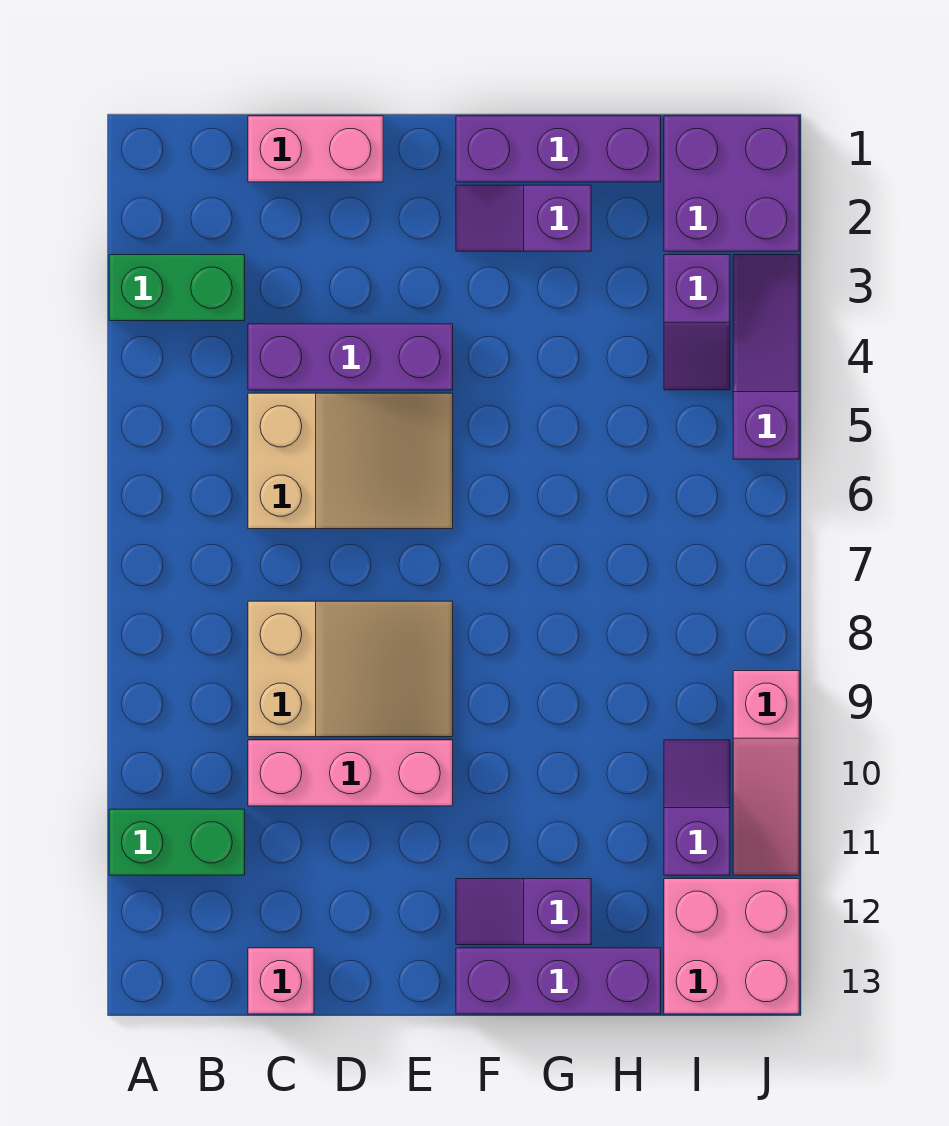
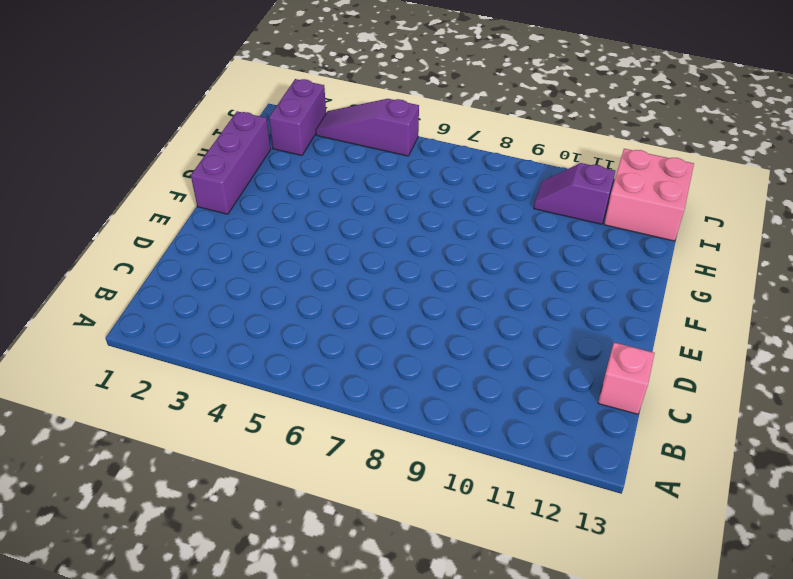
purple brick I2:J2 level 1 -> purple brick I1:J2 level 1
none -> green brick A3:B3 level 1
none -> green brick A11:B11 level 1
none -> pink brick C1:D1 level 1

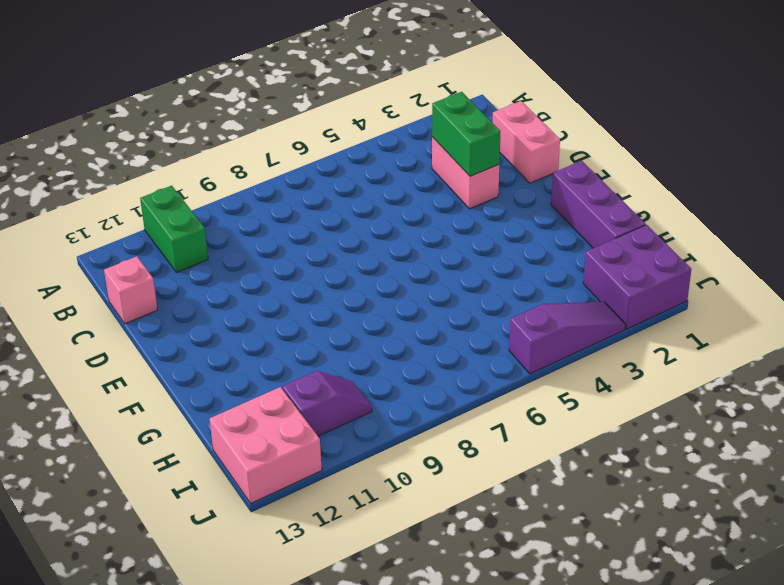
pink brick C3:D3 level 1 -> none
green brick C3:D3 level 2 -> green brick A3:B3 level 1
none -> purple brick C4:E4 level 1
none -> tan slope C5:E6 level 1 top C
none -> tan slope C8:E9 level 1 top C

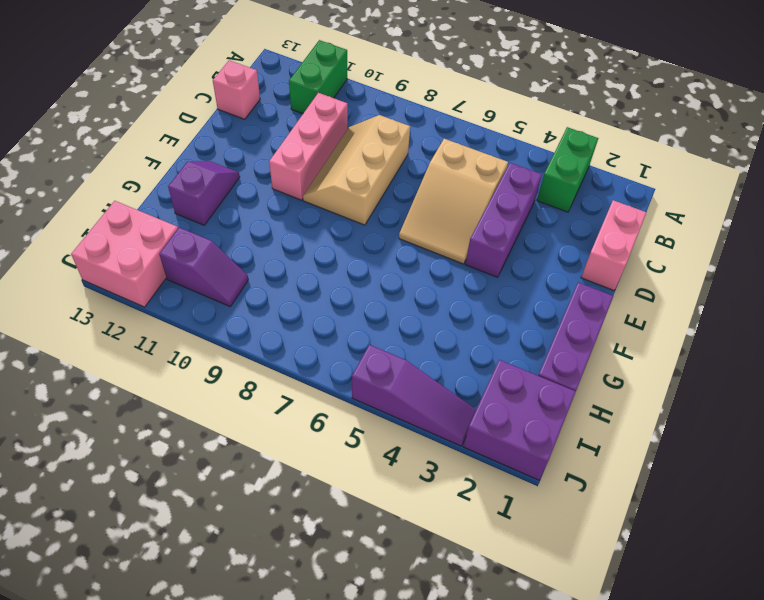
tan slope C8:E9 level 1 top 8 -> tan slope C8:E9 level 1 top C
none -> purple slope F2:G2 level 1 top G
none -> purple brick F13:H13 level 1
none -> purple slope I3:I4 level 1 top 3

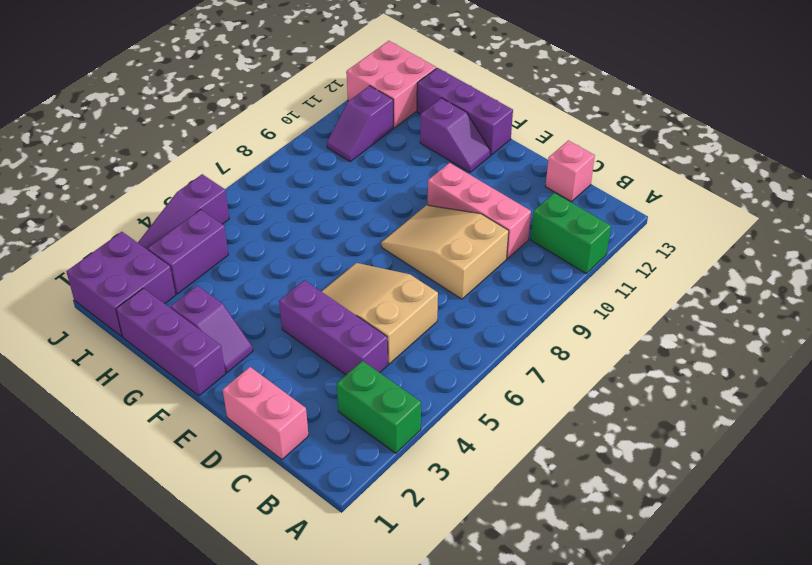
purple brick I3:I4 level 1 -> purple slope I3:I4 level 1 top 3
none -> pink slope J9:J11 level 1 top 9

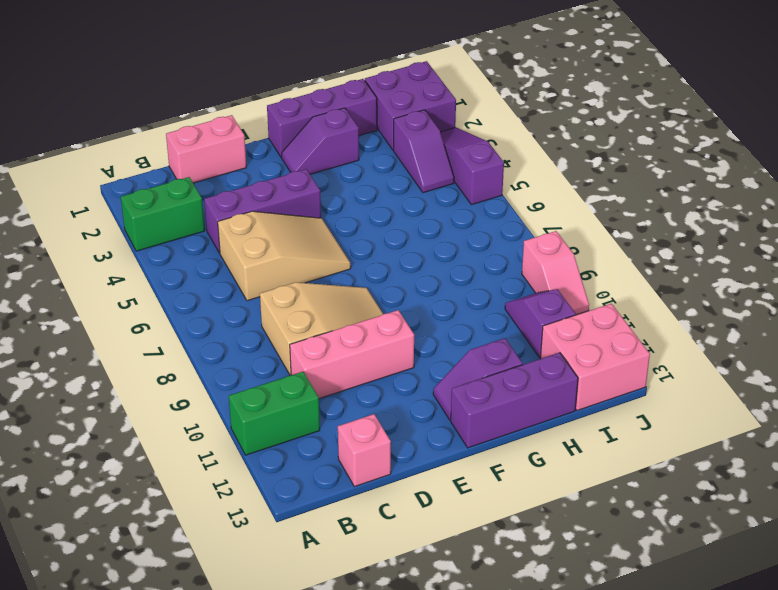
pink slope J9:J10 level 1 top 9 -> pink slope J9:J11 level 1 top 9

